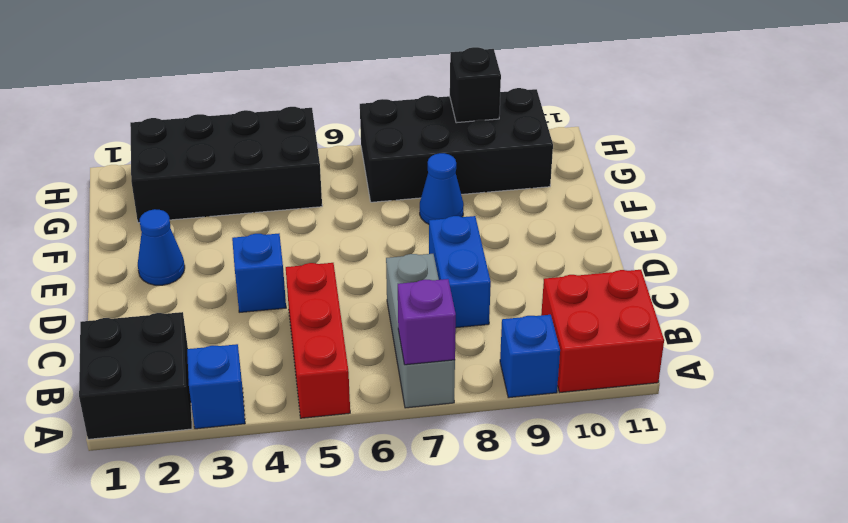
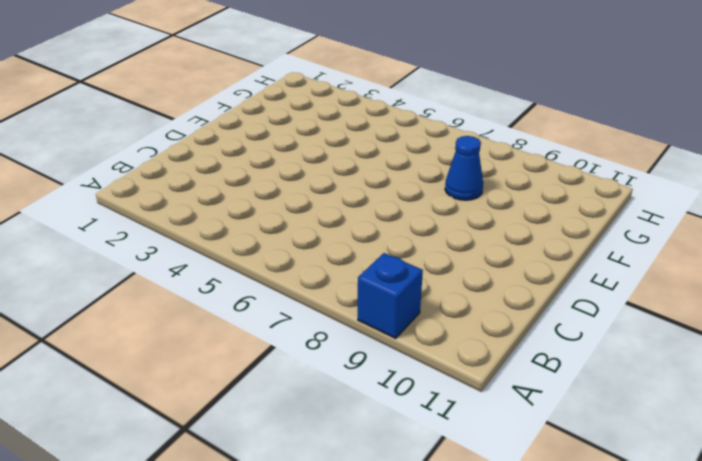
none -> black brick A1:B2 level 1
none -> blue brick A3 level 1
none -> red brick A5:C5 level 1

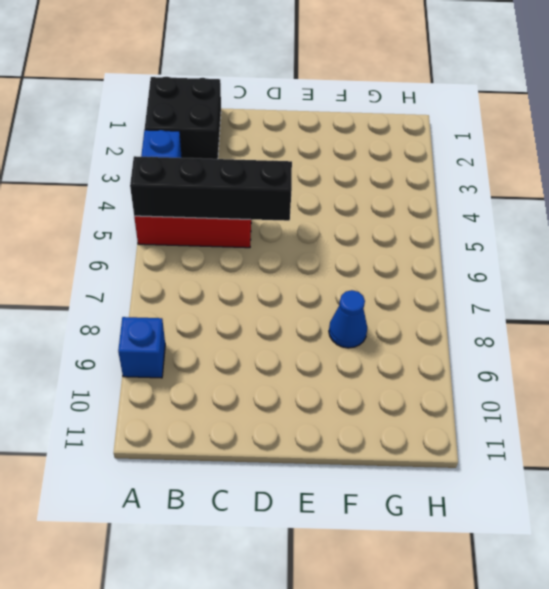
black brick A5:D5 level 2 -> none
none -> grey brick A7:C7 level 1
none -> red brick A10:B11 level 1
none -> blue brick C8:D8 level 1

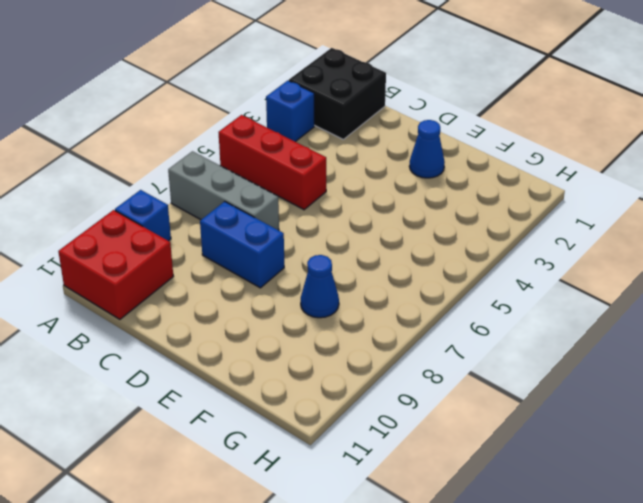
none -> blue brick D4 level 1
none -> black brick G2:H5 level 1
none -> black brick G7:H10 level 1

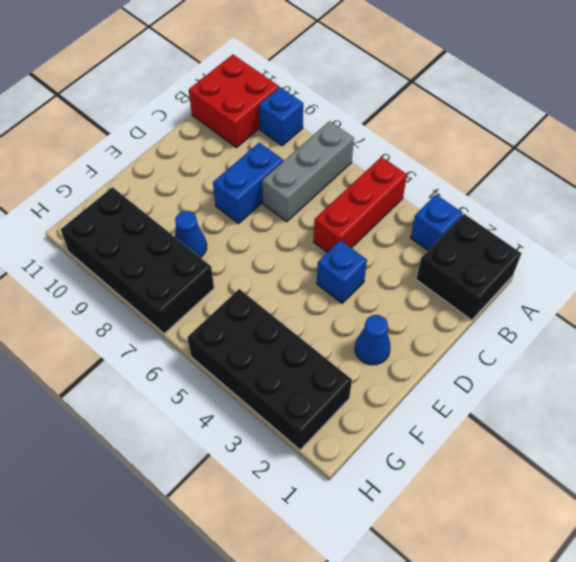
none -> purple brick A7 level 2
none -> black brick H9 level 2

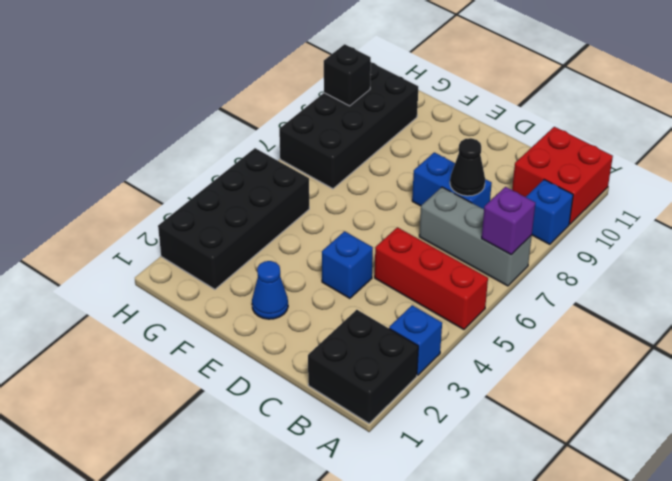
black cone C8 level 2 -> none
none -> blue cone F8 level 1

